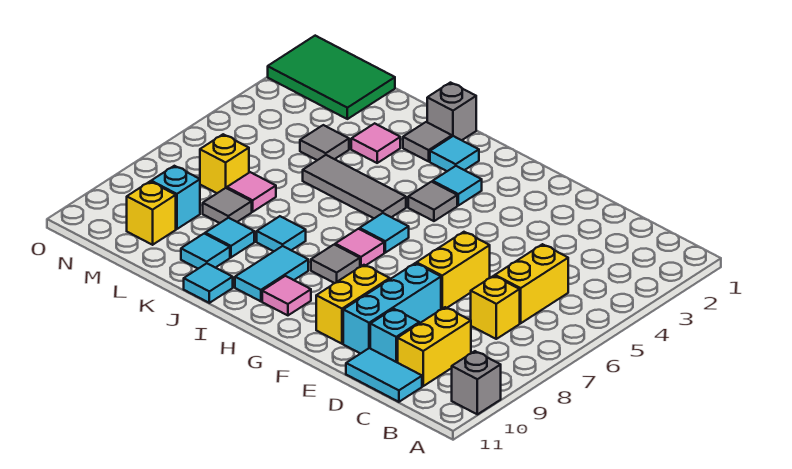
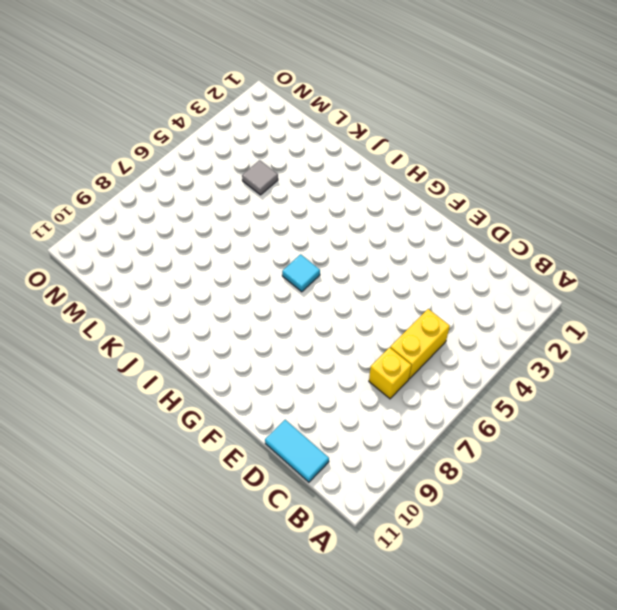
none -> grey brick A10 level 1
none -> yellow brick C9:C10 level 1
none -> cyan brick D10 level 1
none -> yellow brick E6:E7 level 1

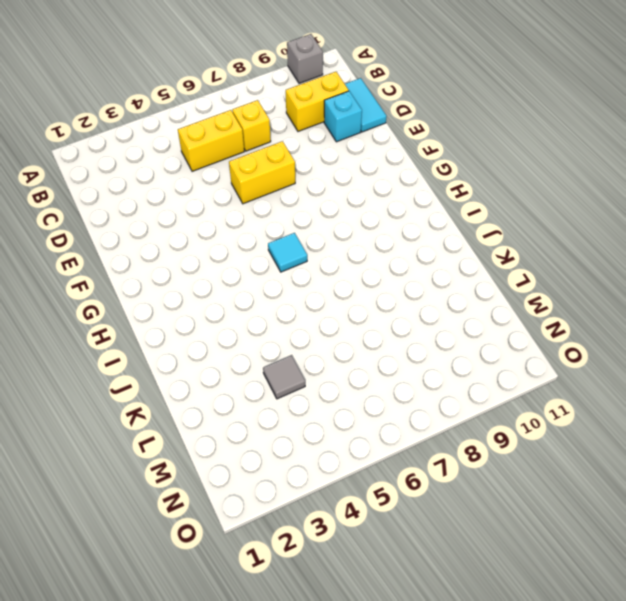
none -> cyan brick E8:E10 level 1
none -> yellow brick F9:F10 level 1
none -> cyan tile H3 level 1
none -> grey tile H4 level 1

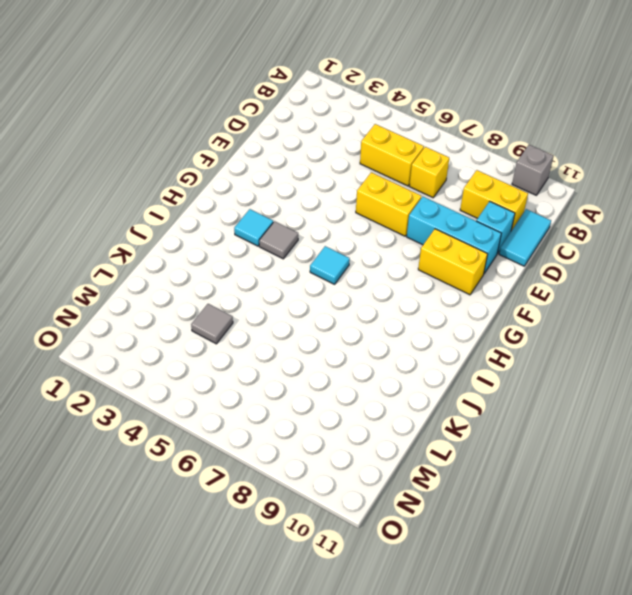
none -> pink tile H7 level 1
none -> grey tile H8 level 1
none -> pink tile H10 level 1
none -> cyan tile I2 level 1

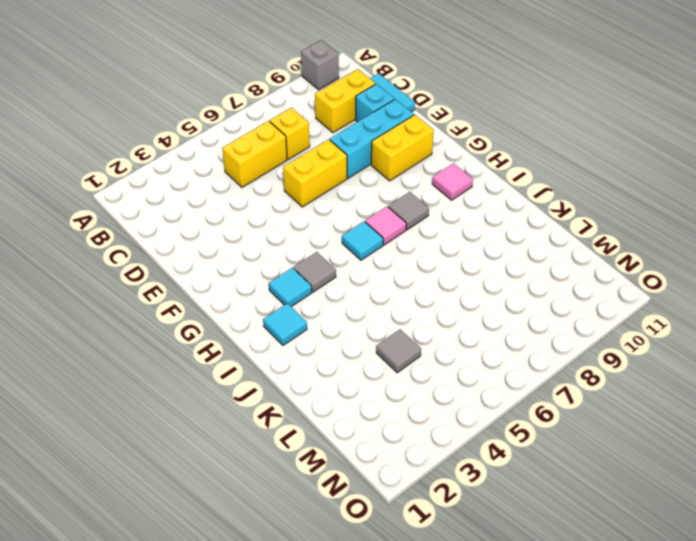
none -> grey tile I5:K5 level 1
none -> cyan tile I9:I10 level 1
none -> grey brick J1 level 1
none -> grey tile J2 level 1

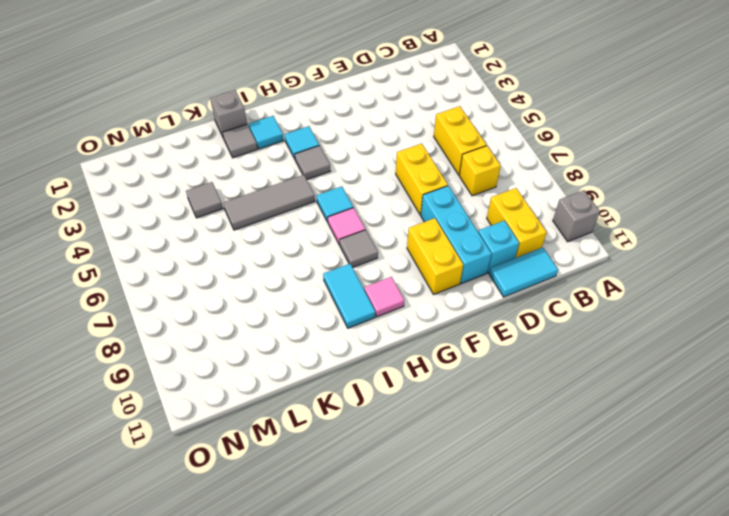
none -> cyan tile J8 level 1
none -> cyan tile J11 level 1
none -> pink tile K3 level 1
none -> cyan tile K9 level 1

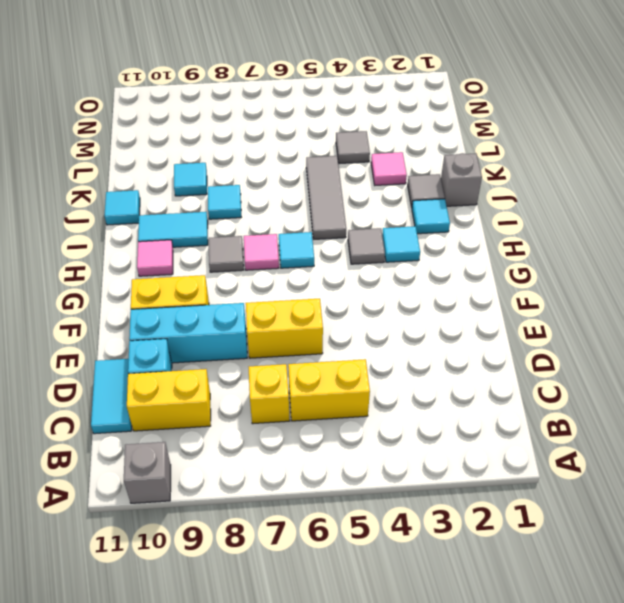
none -> cyan tile K10 level 1
none -> pink tile L7 level 1
none -> grey tile L8 level 1
none -> green tile M1:O2 level 1

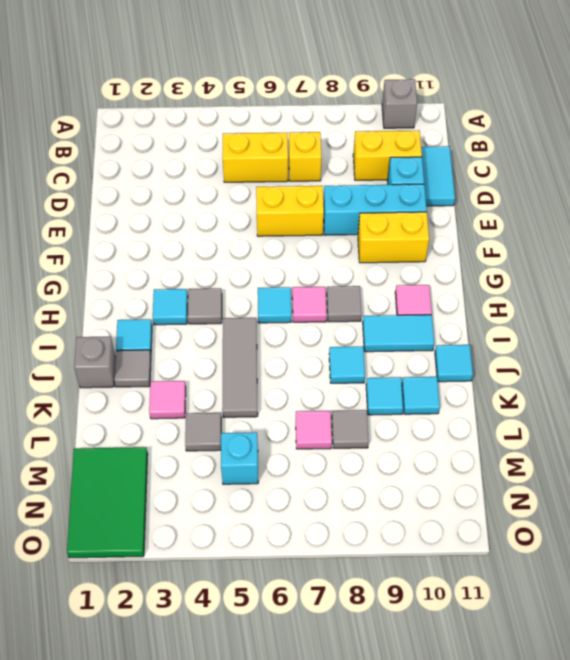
cyan brick M5 level 1 -> cyan brick M9 level 1
none -> yellow brick M7 level 1
none -> yellow brick M10 level 1

